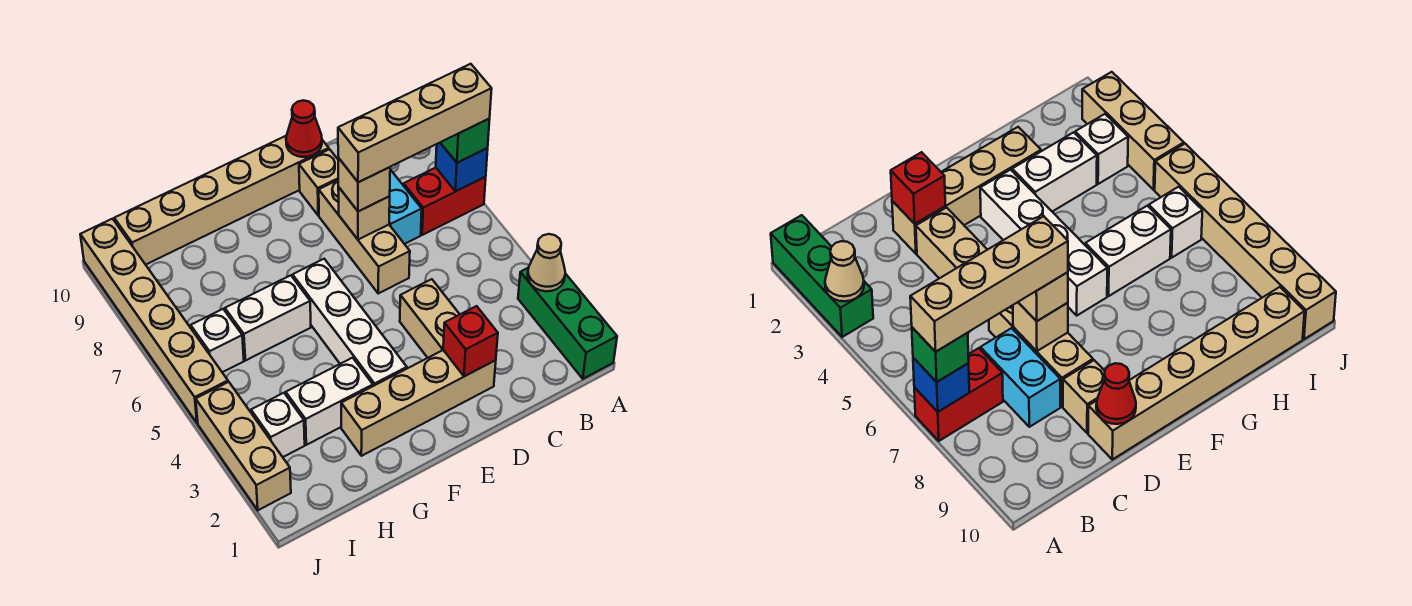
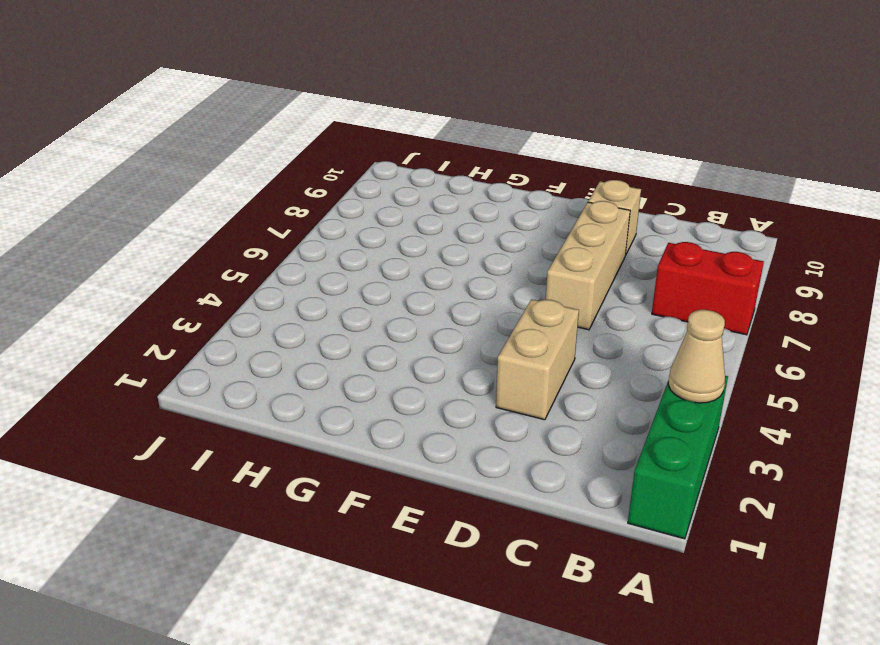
none -> cyan brick C7:C8 level 1
none -> tan brick D2:G2 level 1
none -> tan brick D10:I10 level 1

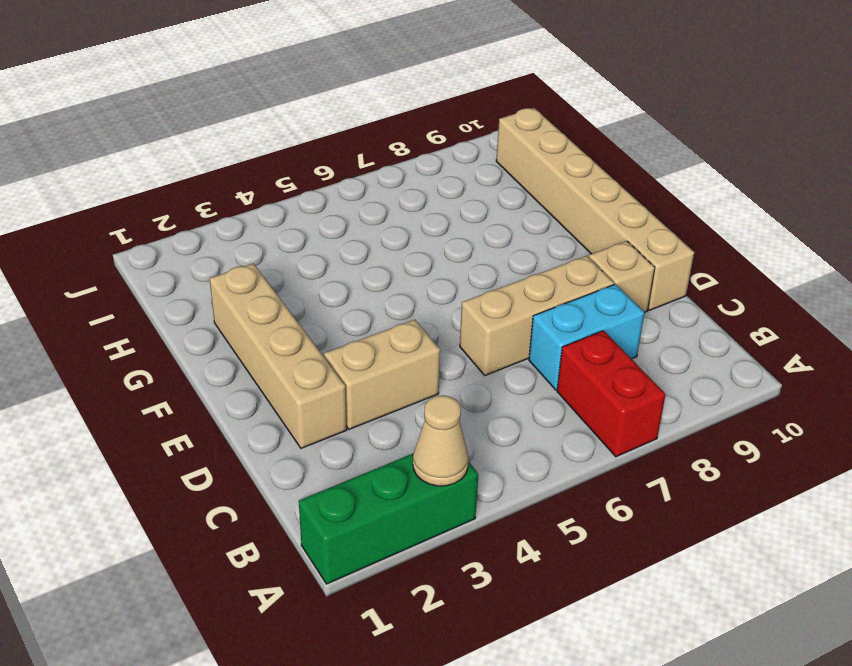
none -> white brick F3:F6 level 1
none -> white brick G3:H3 level 1
none -> white brick G6:H6 level 1

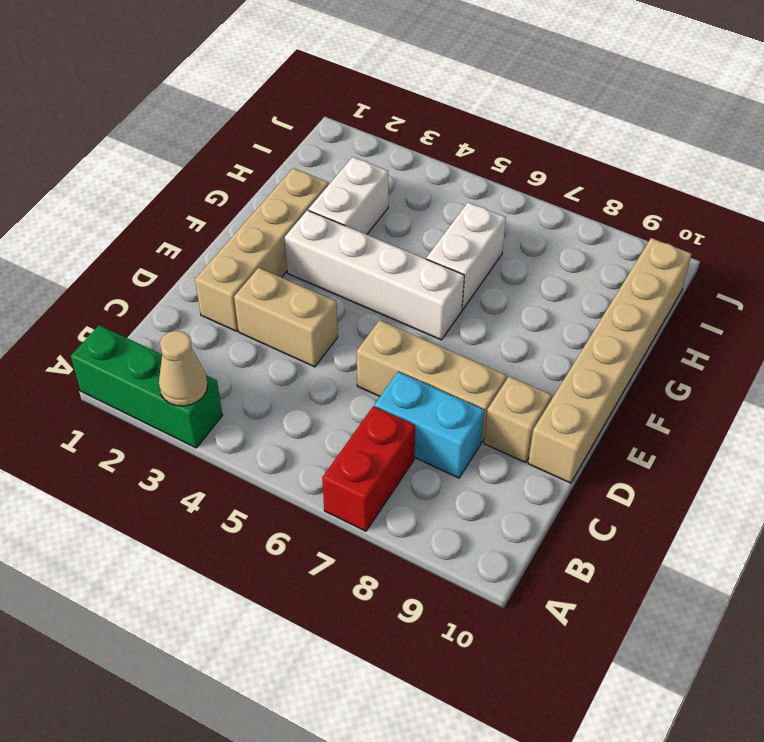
none -> white brick I3 level 1
none -> white brick I6 level 1
none -> tan brick J2:J4 level 1

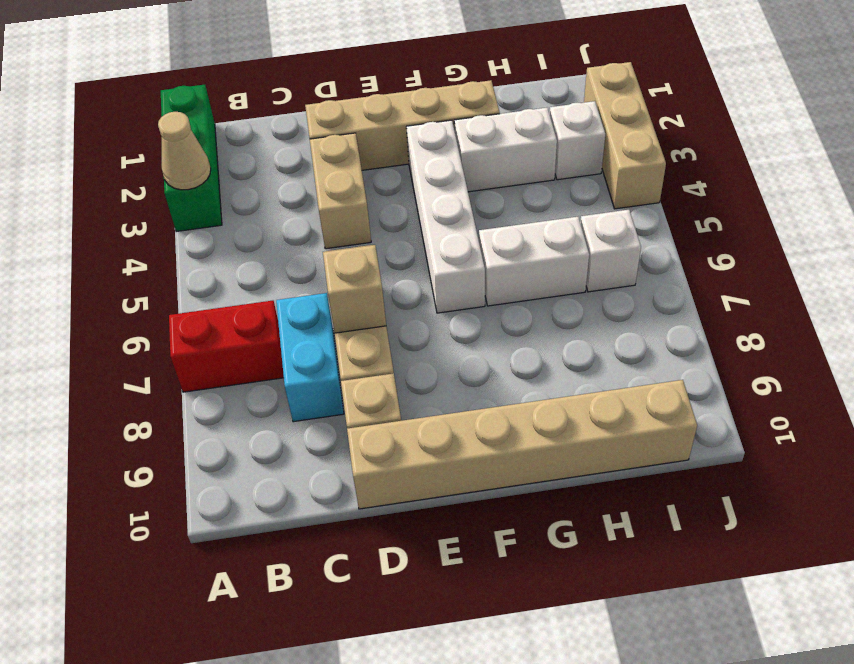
none -> tan brick J5:J10 level 1
none -> blue brick A7 level 2
none -> red brick D2 level 2

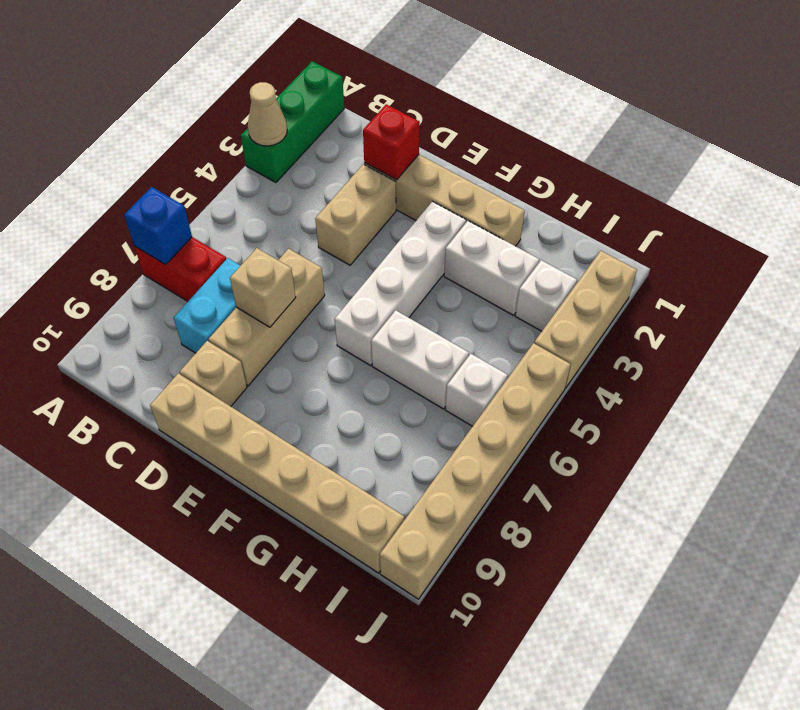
none -> red cone D10 level 2
none -> green brick A7 level 3
none -> tan brick D7 level 3

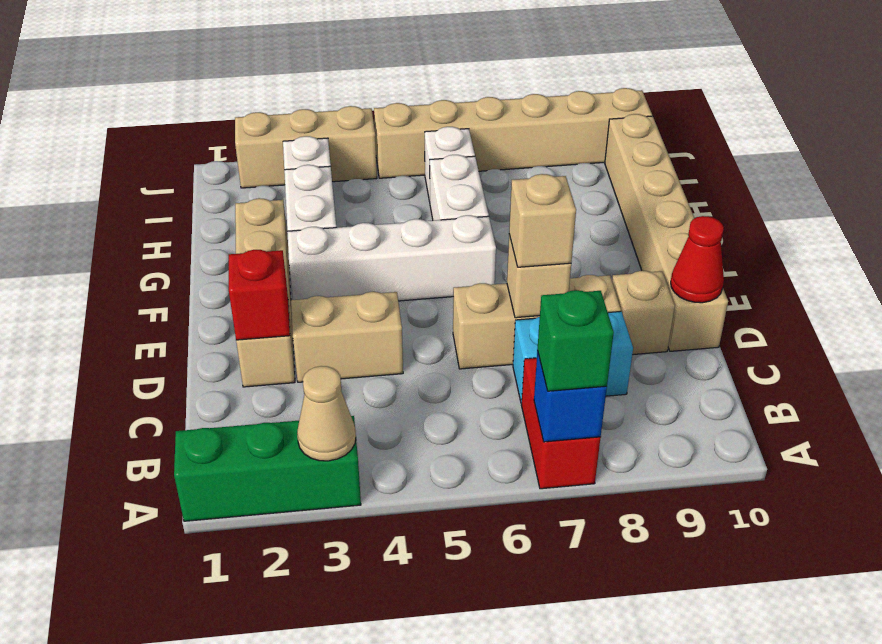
none -> tan brick A7:D7 level 4

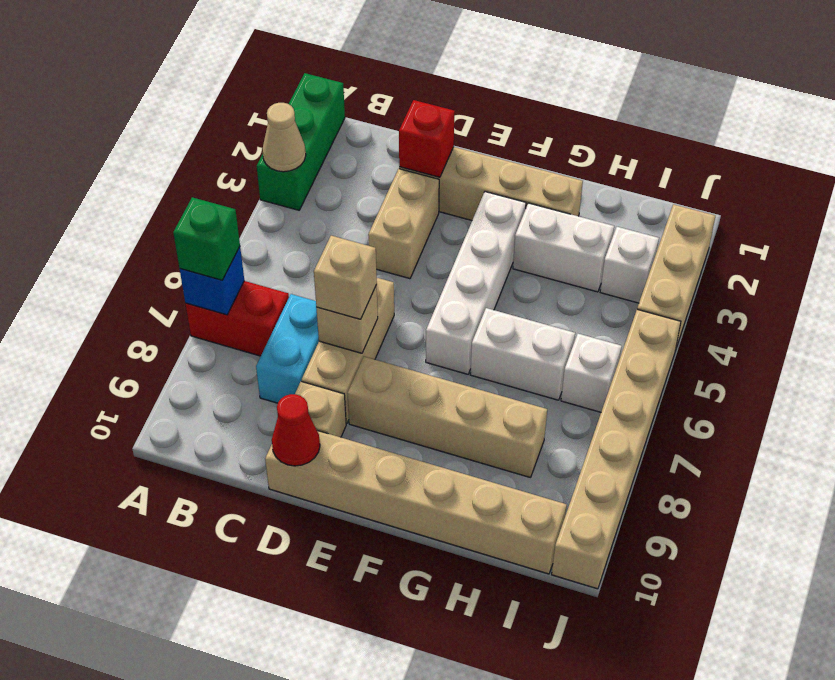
tan brick E8:H8 level 1 -> tan brick A7:D7 level 4

